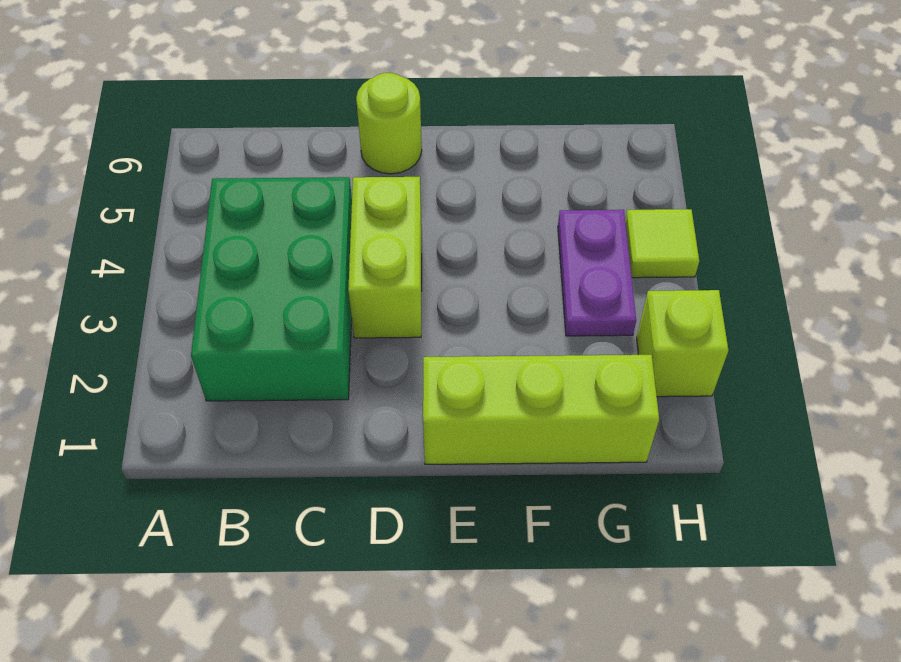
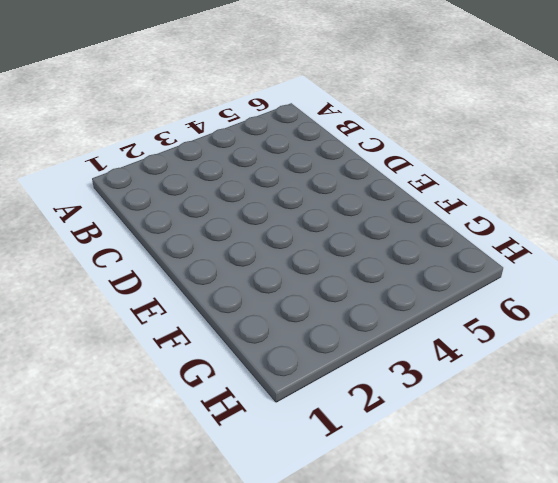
none -> green brick B2:C4 level 1
none -> lime brick D3:D4 level 1

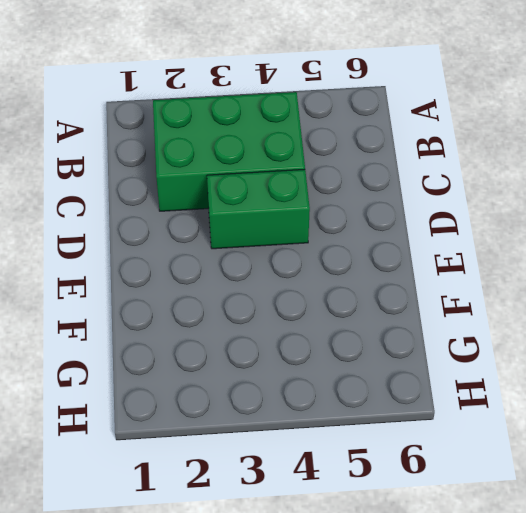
green brick D3:D4 level 1 -> lime brick D3:D4 level 1
none -> lime round brick D6 level 1
none -> lime brick E1:G1 level 1

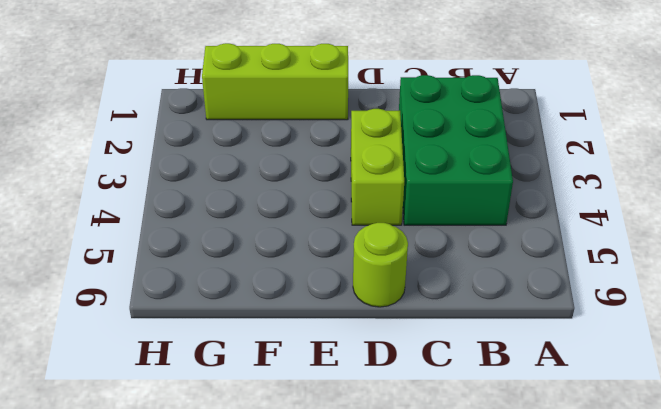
none -> purple plate G3:G4 level 1
none -> lime brick H2 level 1

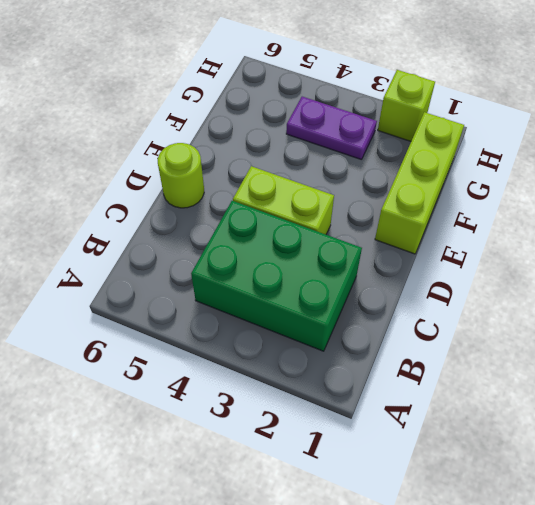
none -> lime tile H4 level 1

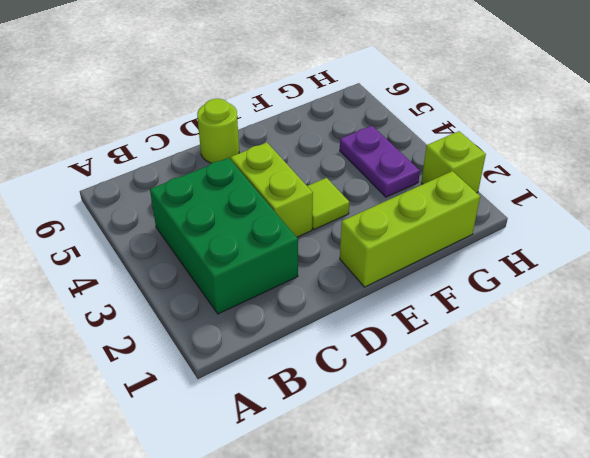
lime tile E3 level 1 -> lime tile H4 level 1

